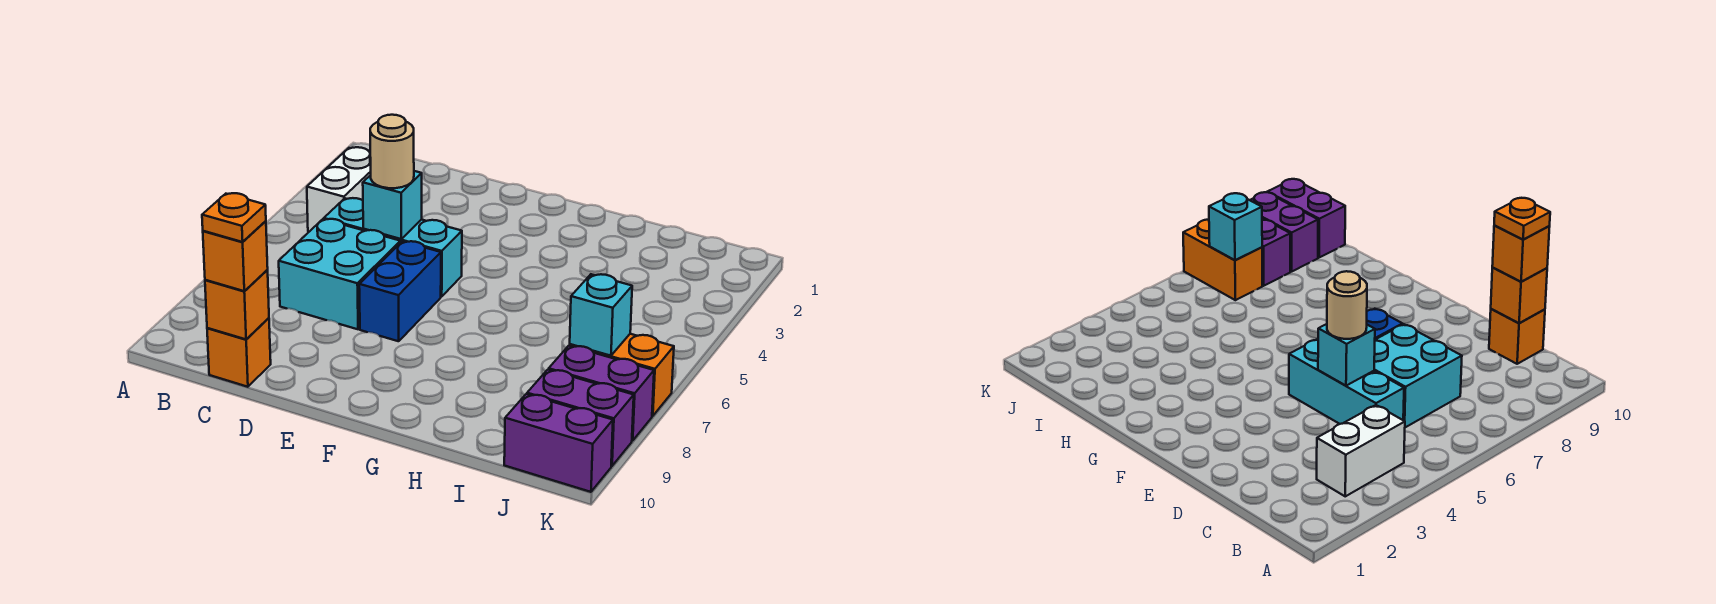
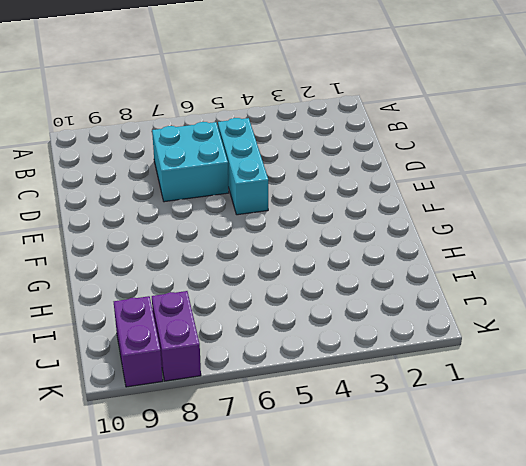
none -> white brick B3:B4 level 1
none -> orange brick C10 level 1
none -> blue brick E6:E7 level 1

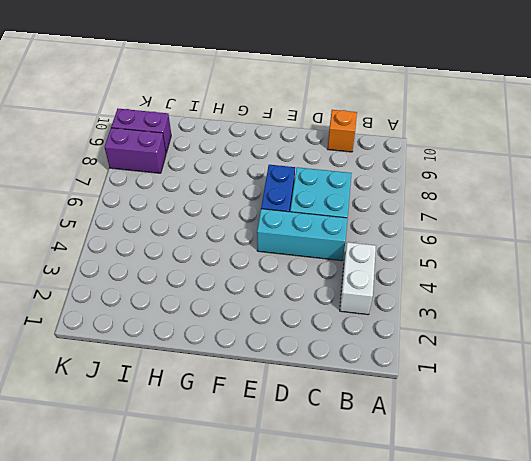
none -> orange brick J7:K7 level 1
none -> purple brick J10:K10 level 1
none -> orange brick C10 level 2

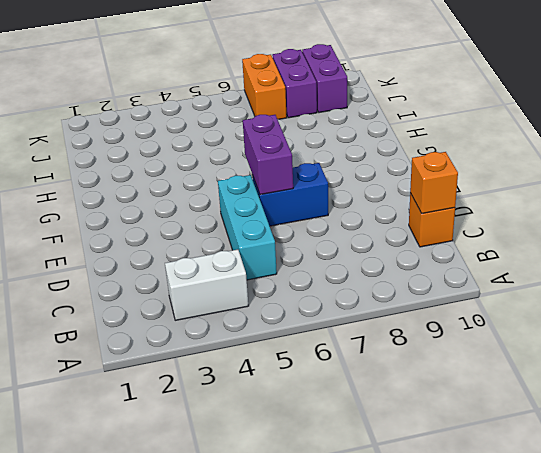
purple brick E6:F6 level 2 -> purple brick J10:K10 level 1
none -> cyan brick C6:D7 level 1
none -> cyan brick D5 level 2
none -> cyan brick J7 level 2

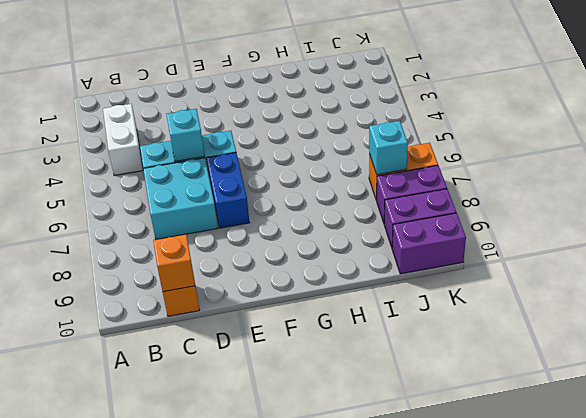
none -> orange brick C10 level 3
none -> tan round brick D5 level 3
none -> orange plate C10 level 4

